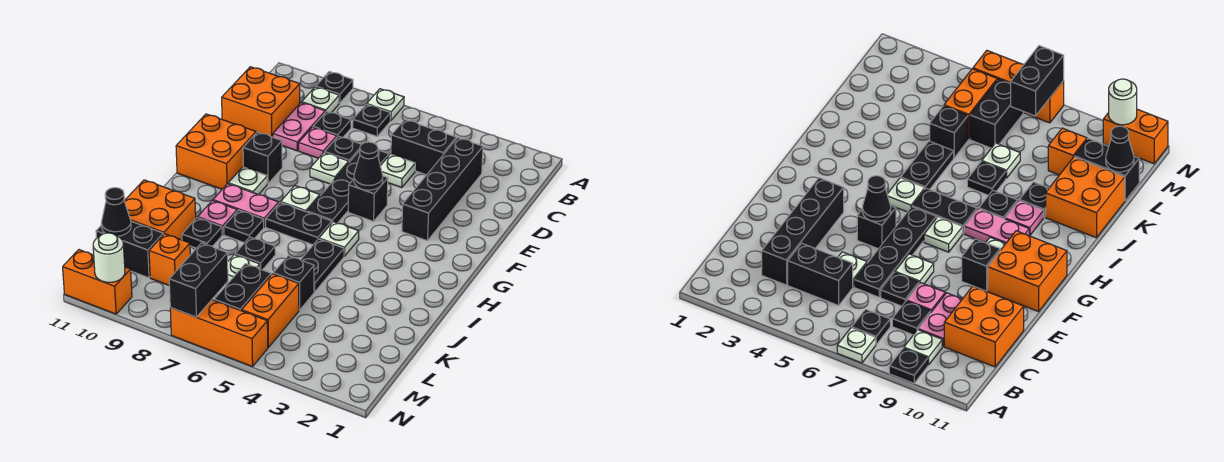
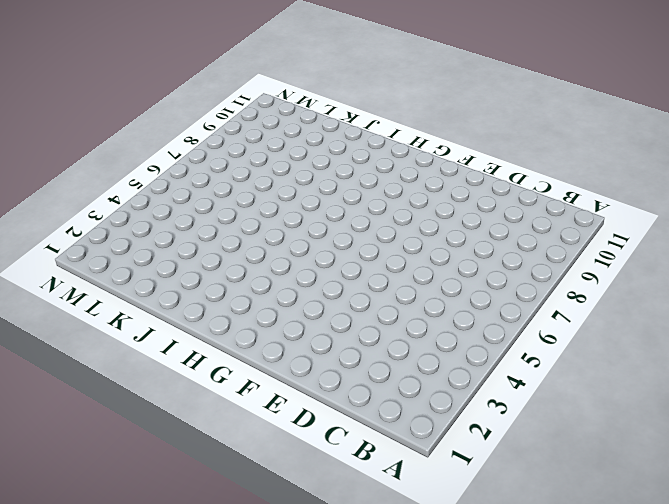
none -> white plate A7 level 1
none -> black plate A9 level 1
none -> black plate B7 level 1
none -> white plate B9 level 1

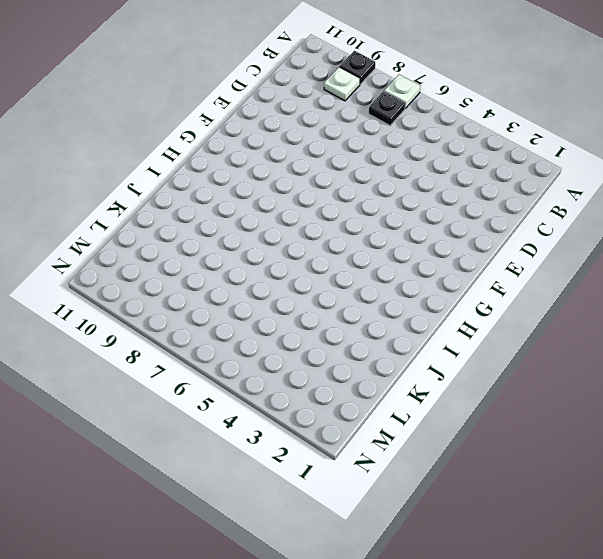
none -> black brick C3:F3 level 1
none -> black brick C4:C5 level 1
none -> black plate C8 level 1
none -> pink plate C9:D9 level 1

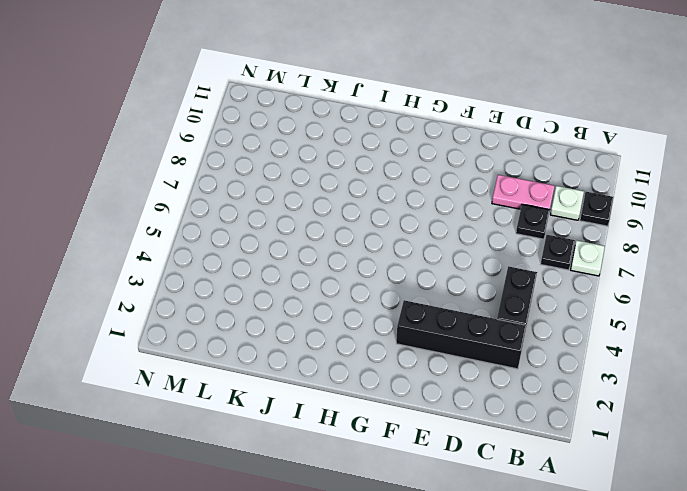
none -> orange brick C10:D11 level 1
none -> white plate D5 level 1
none -> black plate D6:G6 level 1
none -> black plate D7 level 1

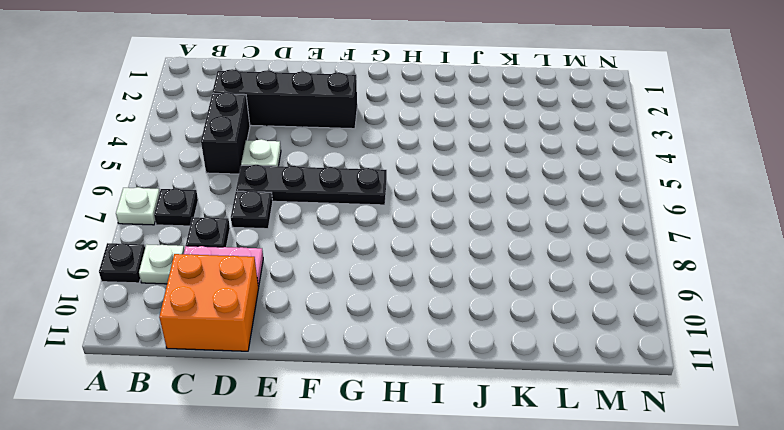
none -> pink plate D8 level 1
none -> white plate E7 level 1
none -> black brick F5 level 1
none -> black brick F9 level 1

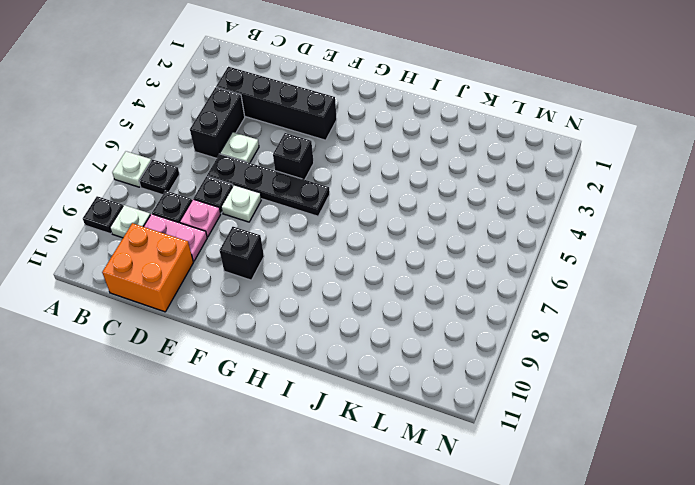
none -> orange brick F10:G11 level 1
none -> white plate G7 level 1
none -> white plate G9 level 1
none -> white plate H5 level 1

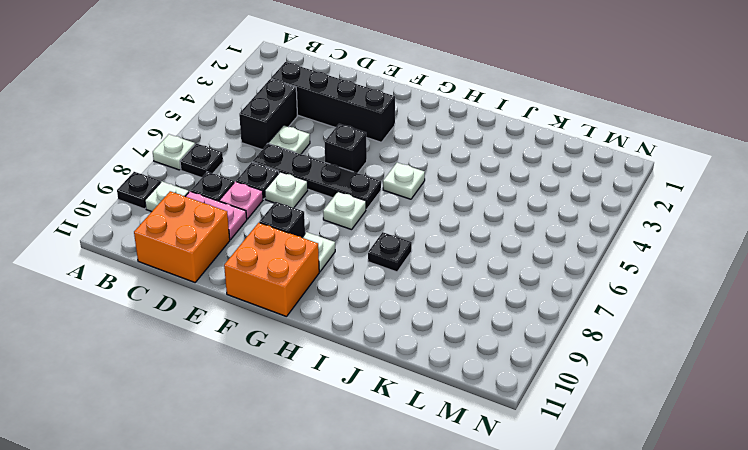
none -> black plate H6:H7 level 1
none -> pink plate H8:H9 level 1
none -> black plate I5:J5 level 1
none -> pink plate I9 level 1

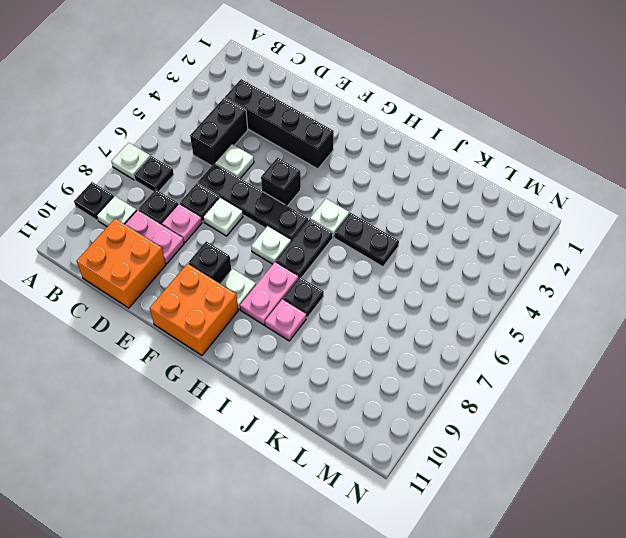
none -> black plate J7 level 1
none -> black plate J9 level 1
none -> orange brick J10:K11 level 1
none -> black brick K5 level 1

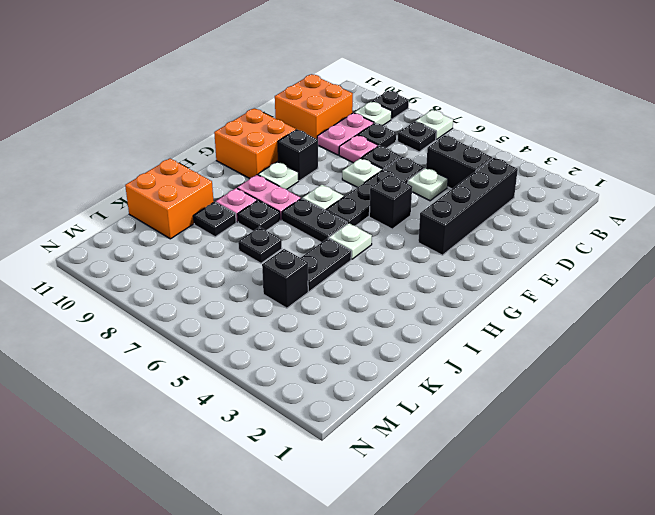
none -> white plate K7 level 1
none -> orange brick L5:M5 level 1
none -> black brick L6:M6 level 1
none -> orange brick L9 level 1

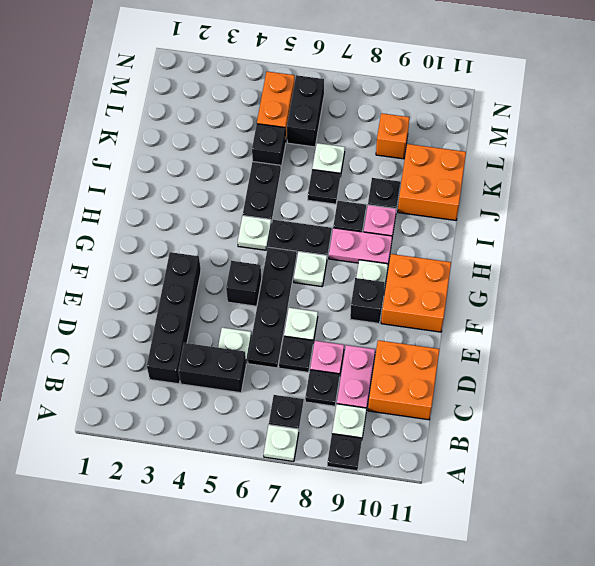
none -> black brick L10:L11 level 1
none -> orange brick N5:N7 level 1
none -> orange brick N10:N11 level 1
none -> black cone F5 level 2

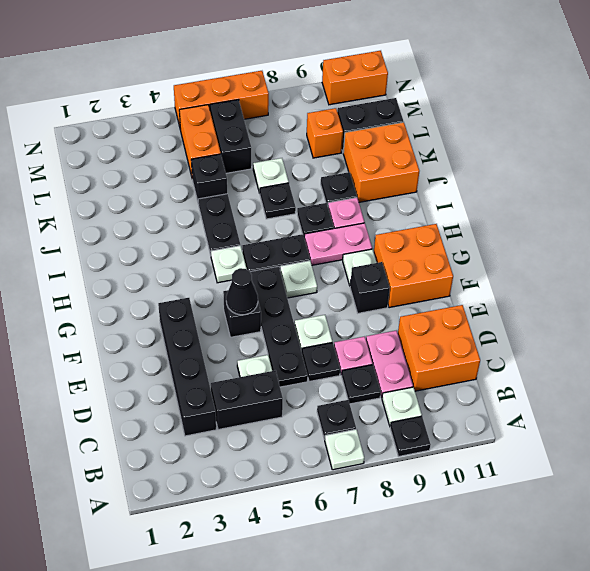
none -> black cone L11 level 2
none -> black brick M7:N7 level 2
none -> white round brick N10 level 2

